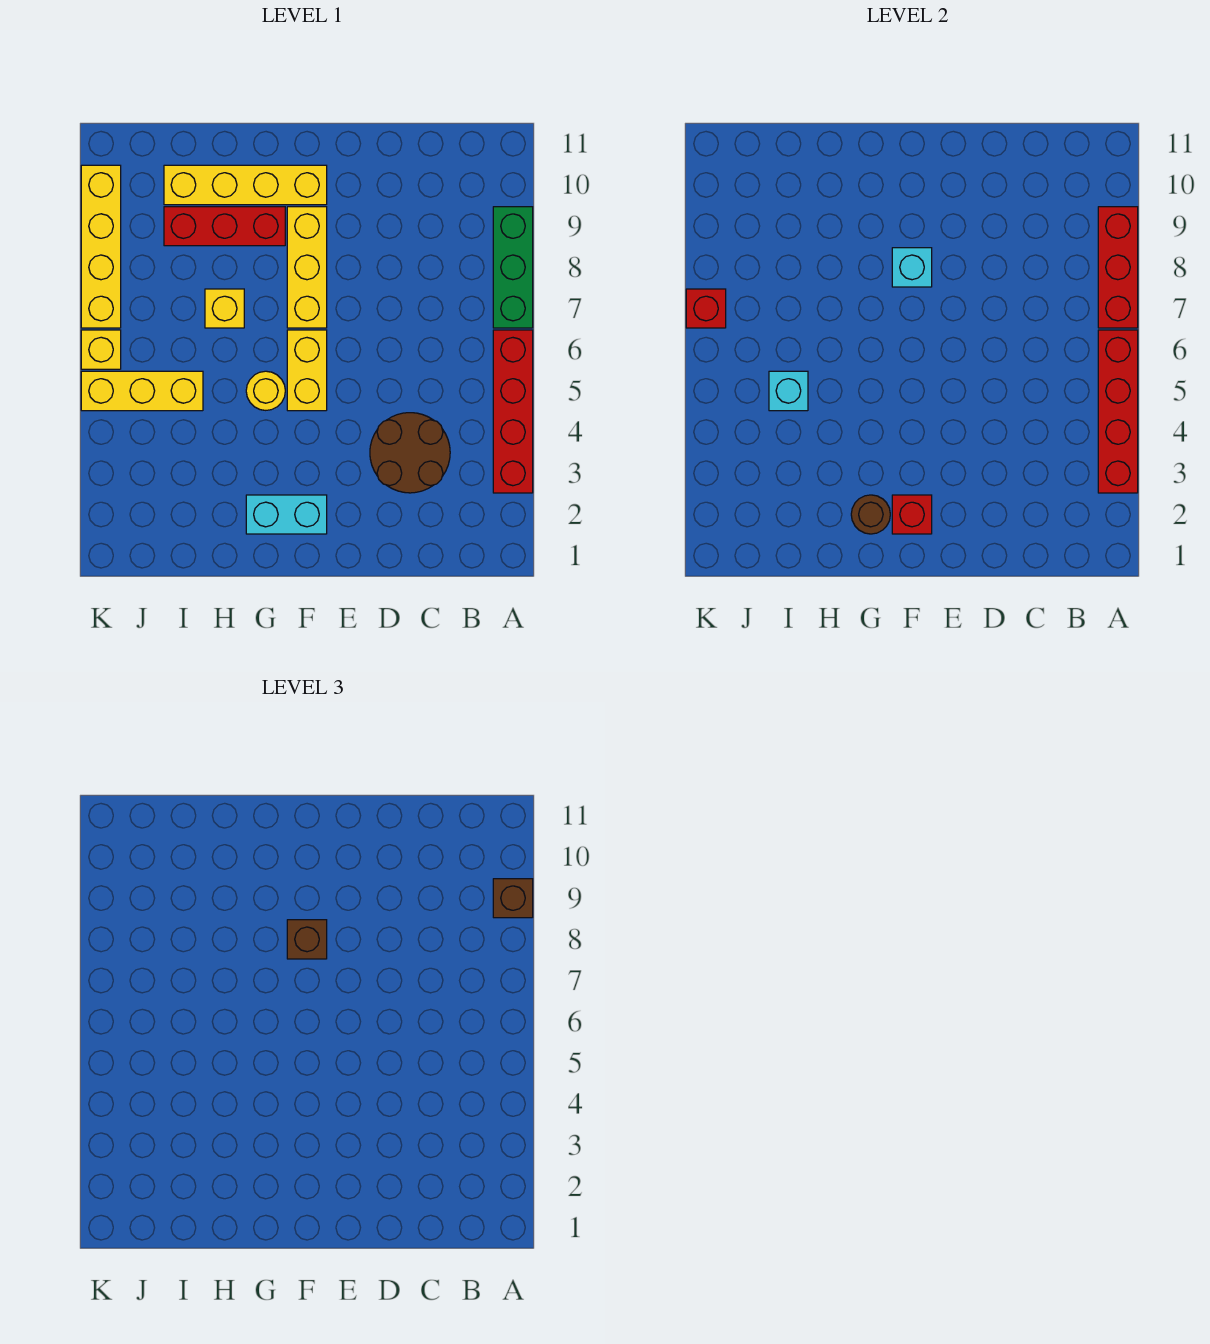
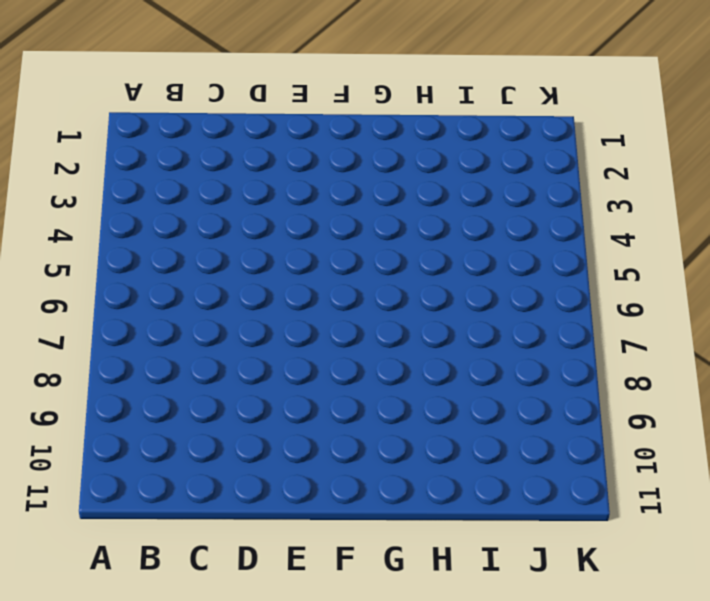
none -> red brick A3:A6 level 1
none -> green brick A7:A9 level 1
none -> brown round brick C3:D4 level 1

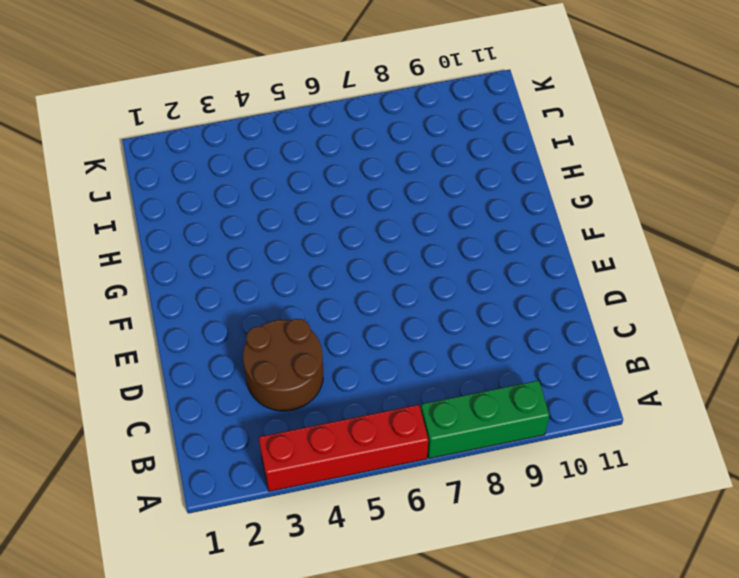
none -> cyan brick F2:G2 level 1
none -> yellow brick F5:F6 level 1
none -> yellow brick F7:F9 level 1

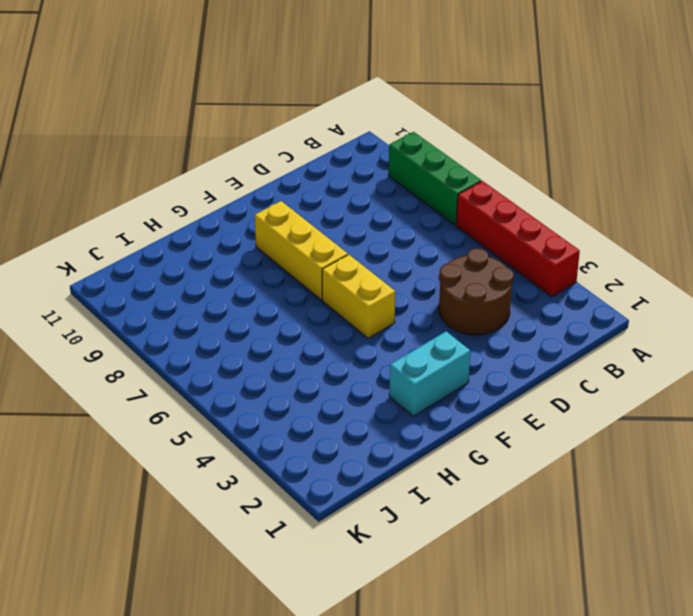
none -> yellow brick F10:I10 level 1
none -> yellow round brick G5 level 1
none -> red brick G9:I9 level 1

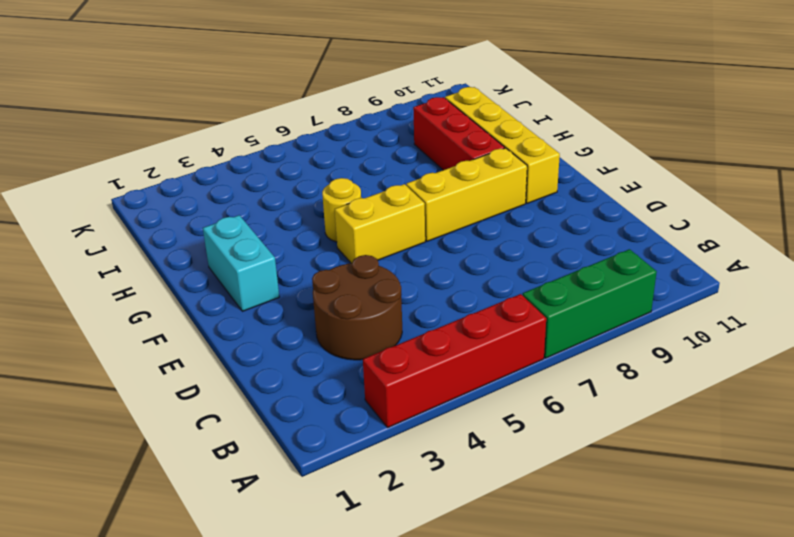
none -> yellow brick H7 level 1
none -> yellow brick I5:K5 level 1
none -> yellow brick K6 level 1

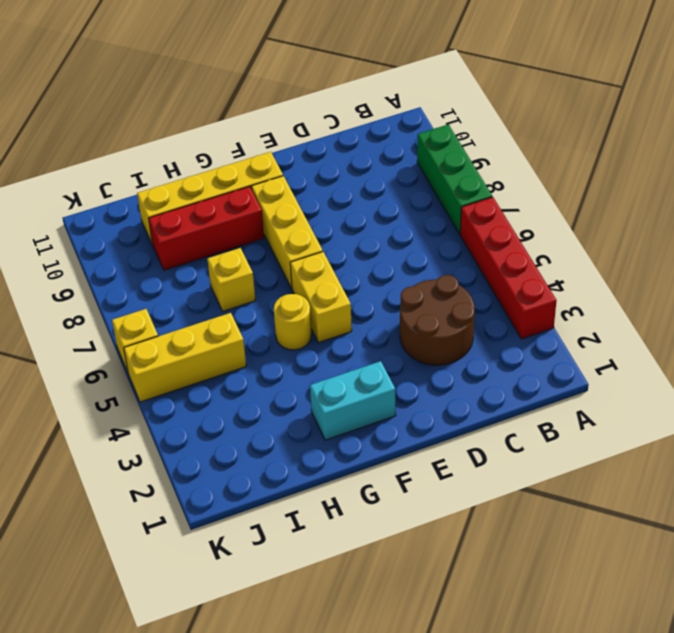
none -> yellow brick K7:K10 level 1
none -> red brick A3:A6 level 2
none -> red brick A7:A9 level 2

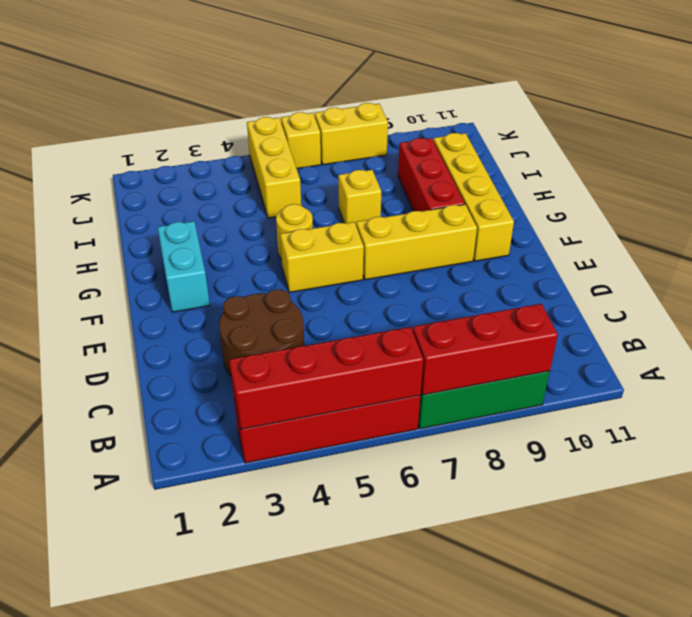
yellow brick K7:K8 level 1 -> yellow brick K7:K10 level 1
none -> red brick F2 level 2
none -> cyan brick F8 level 2
none -> brown round brick G2 level 2

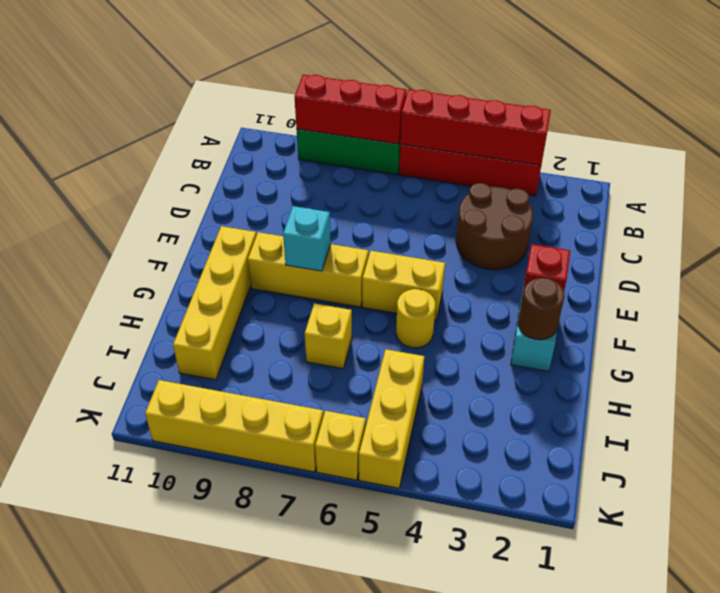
none -> red brick G9:I9 level 1
none -> cyan brick I5 level 2
none -> red brick K7 level 2

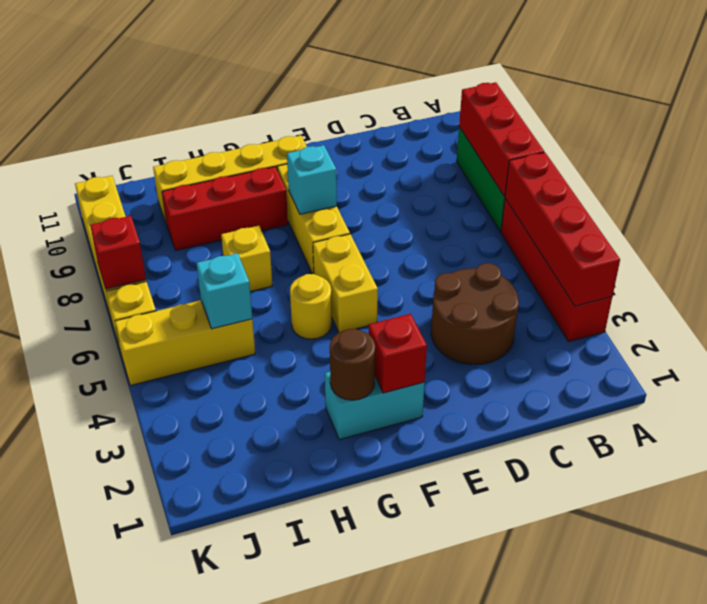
none -> brown brick A9 level 3
none -> brown brick F8 level 3

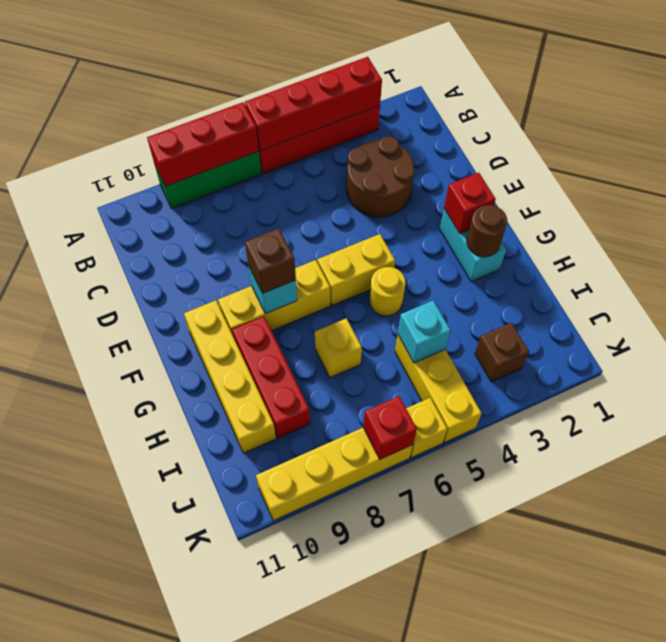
brown brick J3 level 1 -> brown brick A9 level 3

